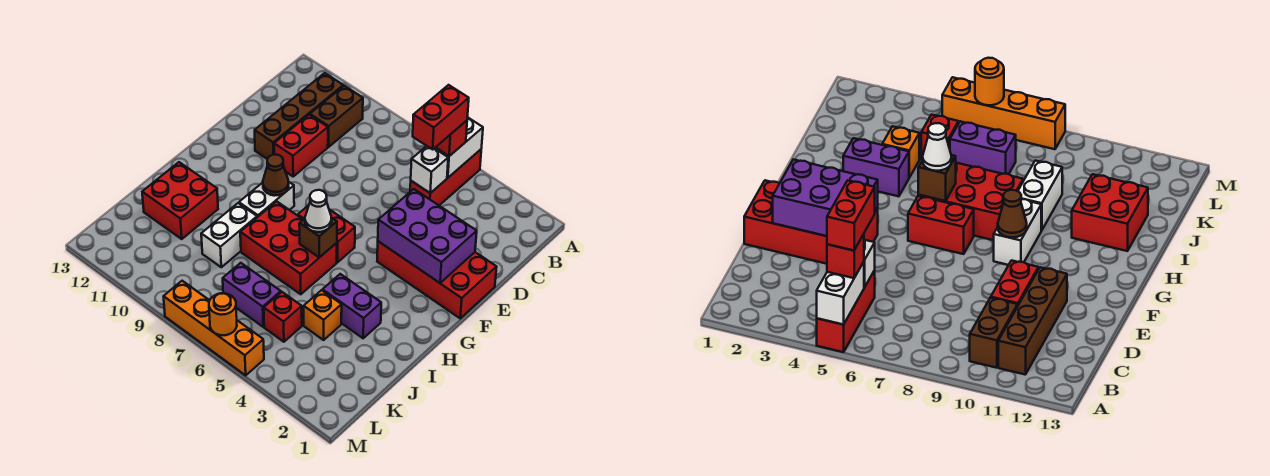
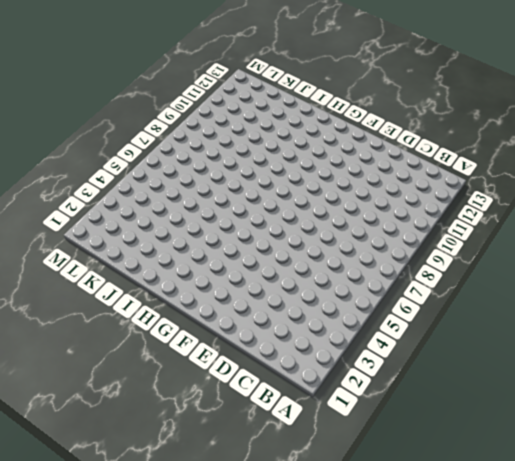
none -> red brick A5:C5 level 1
none -> brown brick B10:C10 level 1
none -> brown brick B11:E11 level 1

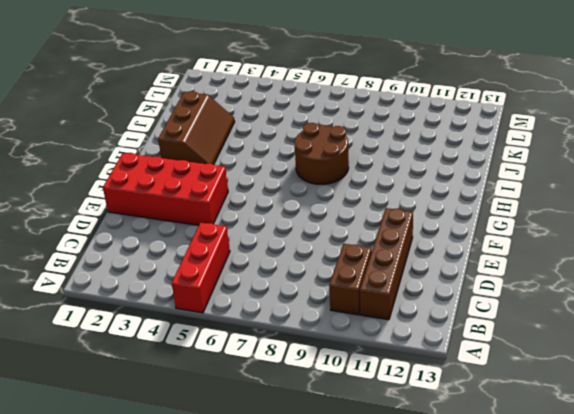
brown slope H2:J3 level 1 top 2 -> purple brick I3:I4 level 1
brown round brick H7:I8 level 1 -> red brick H6:I8 level 1
none -> red brick D10:E10 level 1
none -> red brick G6:G7 level 1
none -> white brick G9:H9 level 1

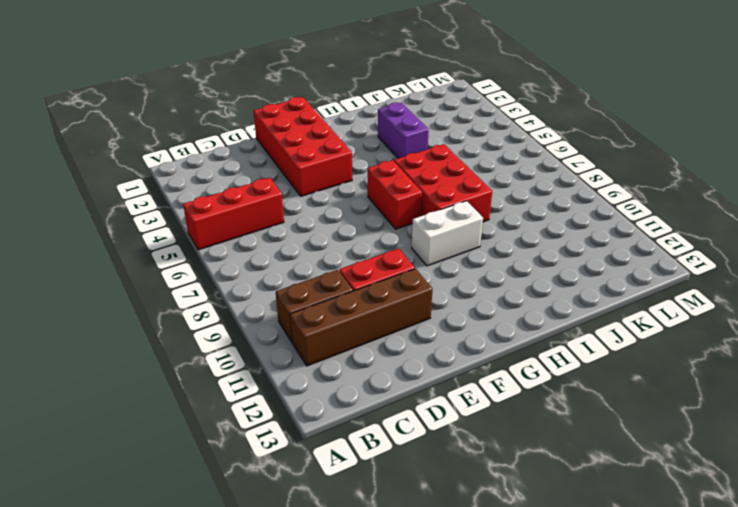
none -> white brick I9:J9 level 1
none -> red brick I11:J12 level 1
none -> orange brick J4 level 1

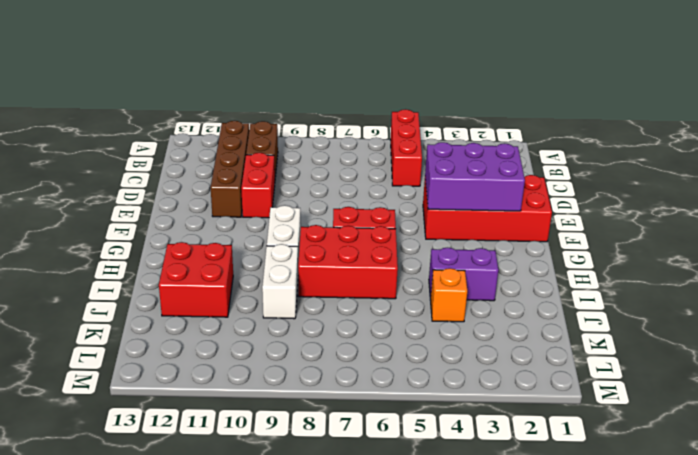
none -> red brick K5 level 1
none -> purple brick K6:K7 level 1
none -> orange brick M5:M8 level 1

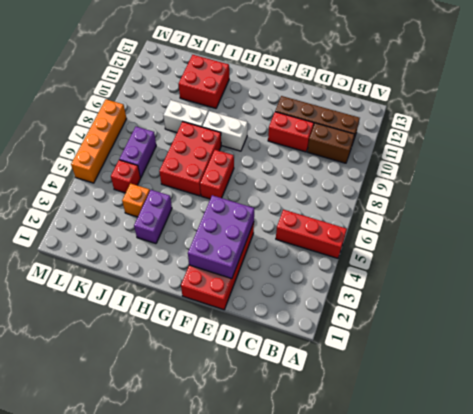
none -> white brick A5:B5 level 2
none -> white brick C5 level 2
none -> brown cone G9 level 2

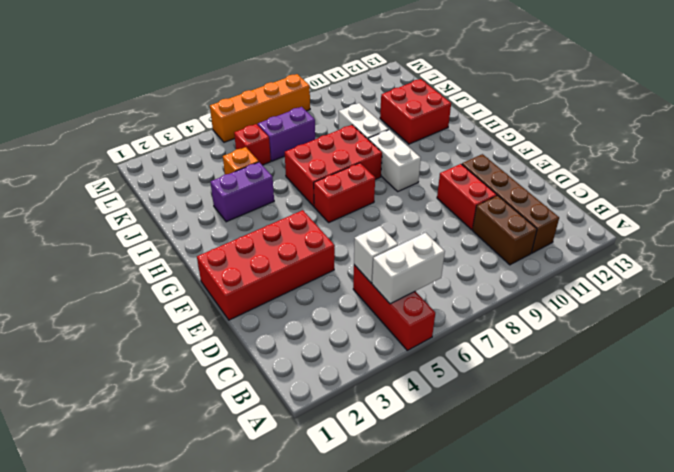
white brick B5:B6 level 2 -> white brick A5:B5 level 2
none -> purple brick E2:F4 level 2
none -> brown cone G9 level 2
none -> brown brick H6 level 2

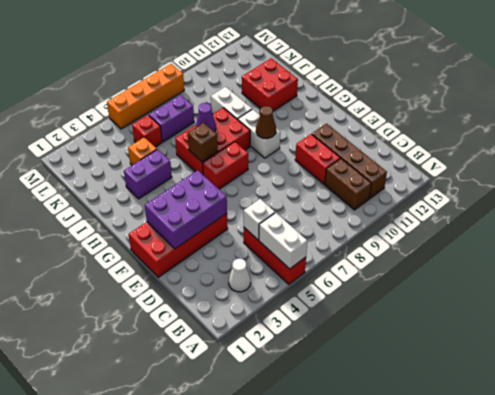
white cone B3 level 1 -> white cone H6 level 3
purple cone I7 level 2 -> none
none -> orange round brick M6 level 2
none -> red brick B5 level 3
none -> red brick B5:C5 level 4

